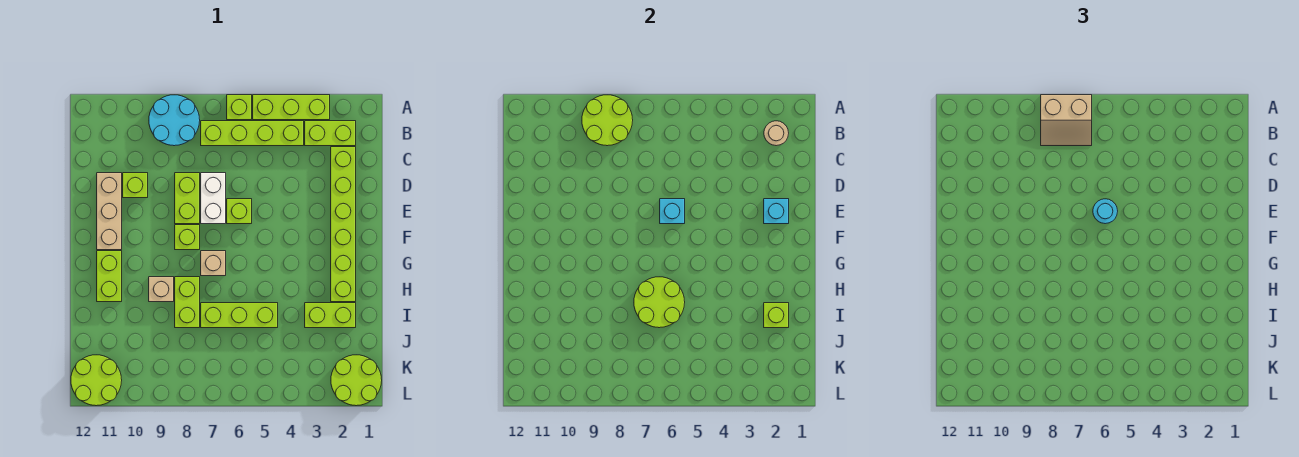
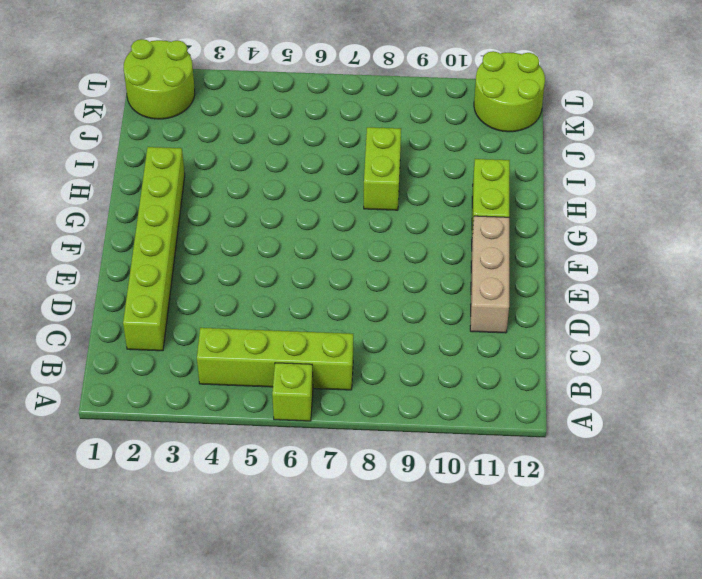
none -> lime brick A3:A5 level 1
none -> cyan round brick A8:B9 level 1
none -> lime brick B2:B3 level 1

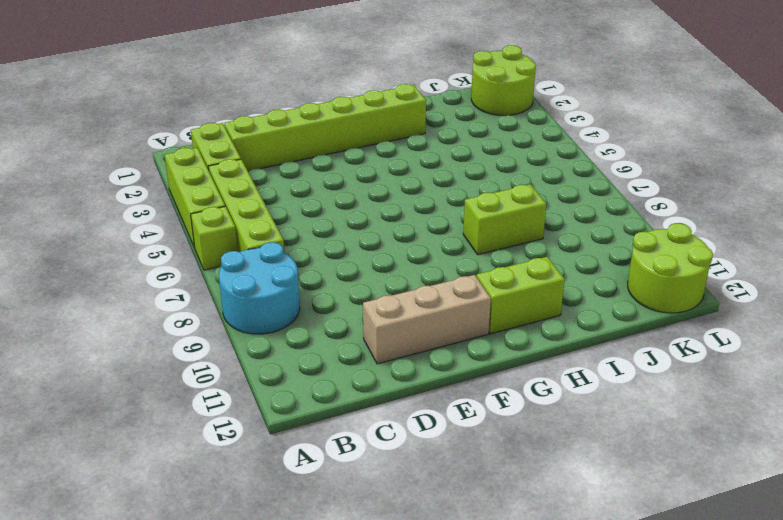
none -> white brick D7:E7 level 1
none -> lime brick D8:E8 level 1
none -> lime brick D10 level 1

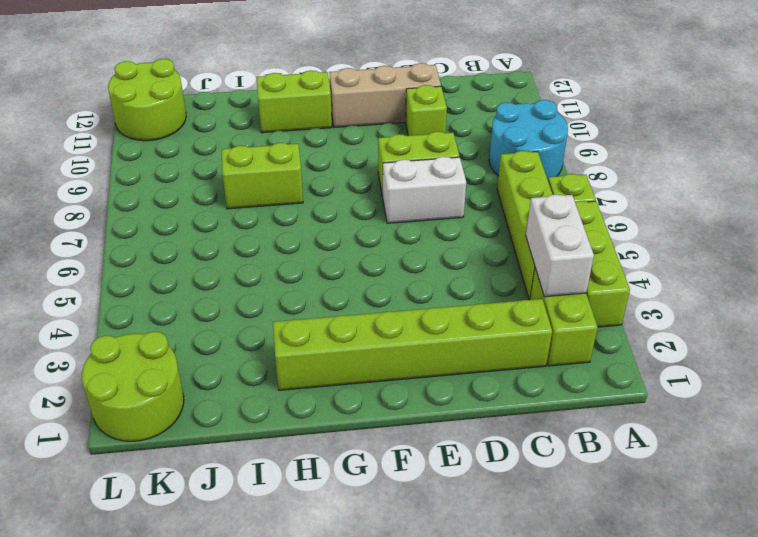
white brick B3:B4 level 2 -> none
none -> lime brick E6 level 1
none -> lime brick F8 level 1
none -> tan brick G7 level 1

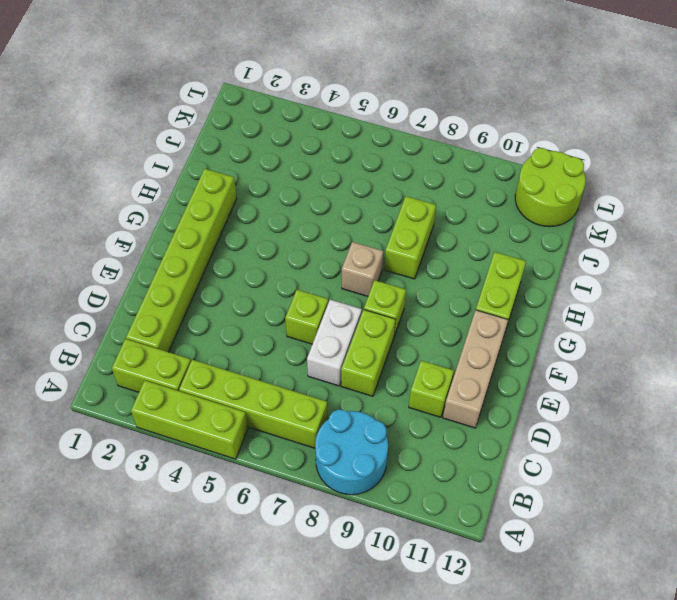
none -> lime brick A6 level 1
none -> tan brick H9 level 1
none -> lime brick I2:I3 level 1

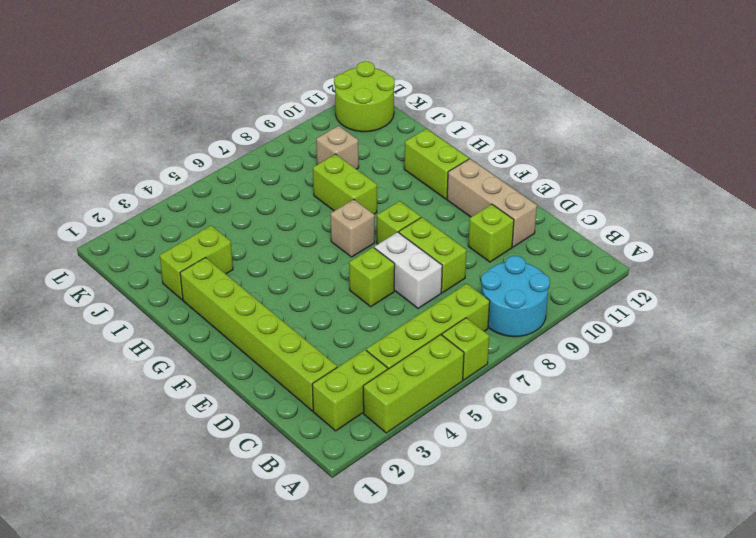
tan brick J9 level 1 -> tan brick H9 level 1
none -> lime brick I5:I7 level 1
none -> lime round brick K1:L2 level 1
none -> lime round brick A8:B9 level 2

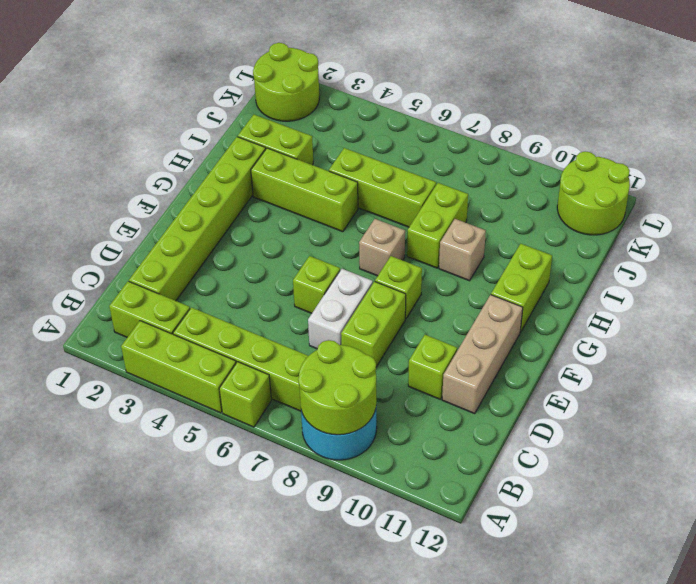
lime brick H3:H5 level 1 -> none
none -> tan round brick B2 level 2
none -> cyan brick E2 level 2
none -> cyan brick E6 level 2

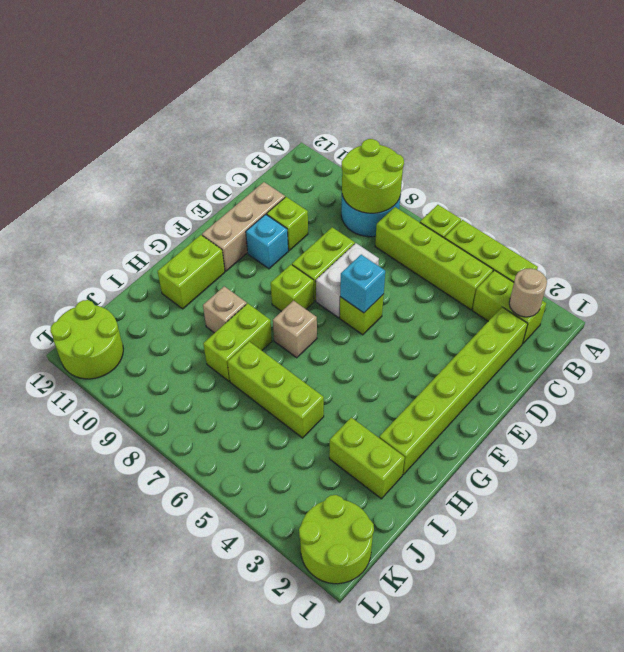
cyan brick E10 level 1 -> cyan brick E2 level 2
none -> lime round brick H6:I7 level 2
none -> lime brick I2 level 2
none -> tan slope A7:B8 level 3 top A

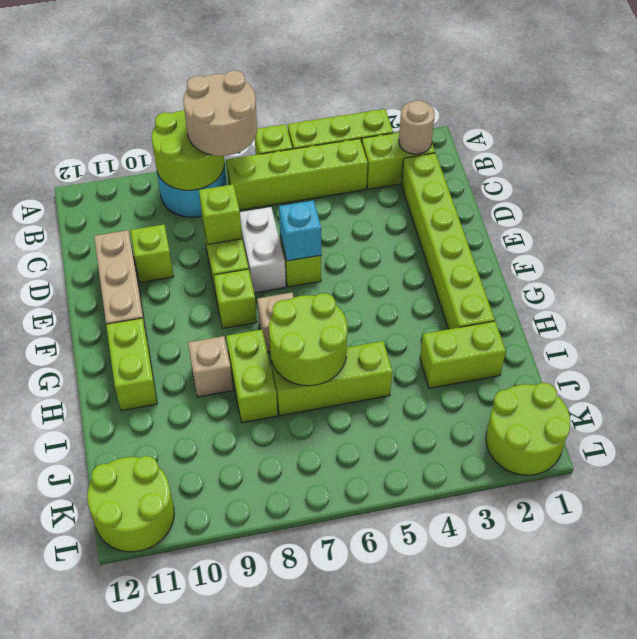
tan round brick A7:B8 level 3 -> tan slope A7:B8 level 3 top A
lime brick D8 level 2 -> lime brick I2 level 2
none -> cyan brick E2 level 2
none -> cyan round brick E6 level 3

